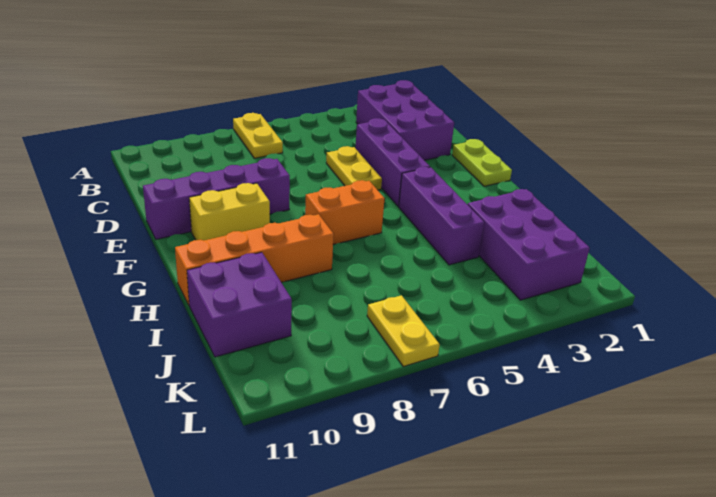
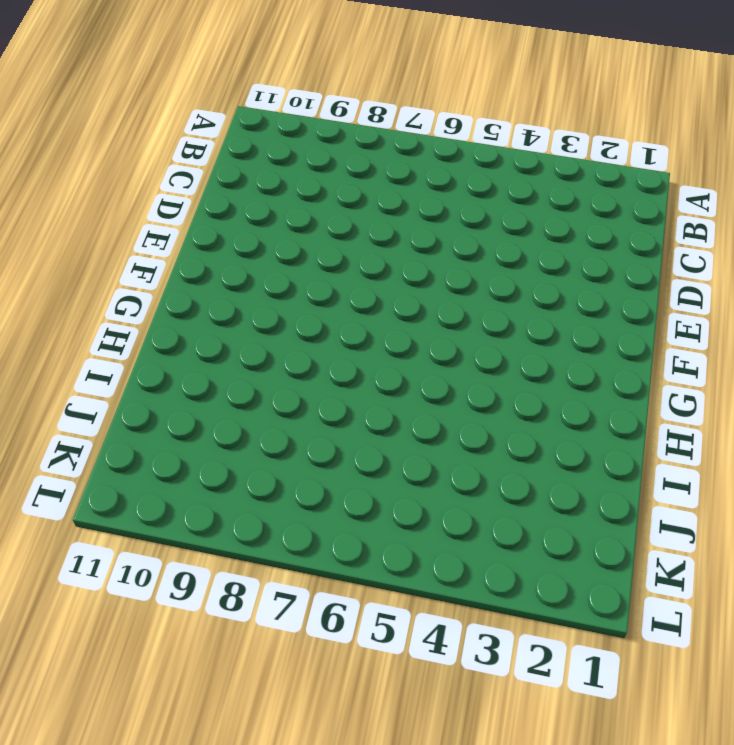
none -> yellow plate A7:B7 level 1
none -> purple brick B2:D3 level 1
none -> purple brick D4:F4 level 1

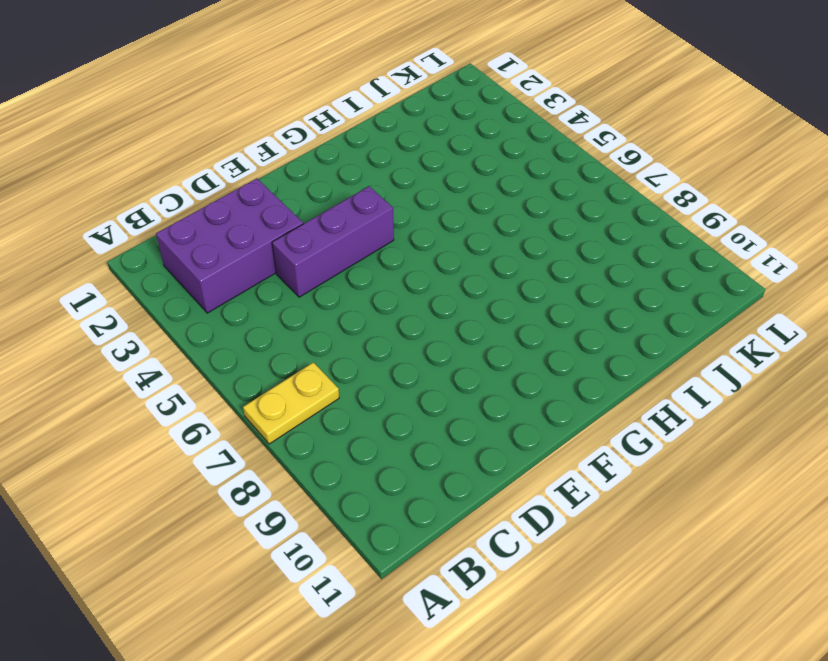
none -> yellow plate D5:E5 level 1
none -> lime plate E1:F1 level 1
none -> purple brick E8:E11 level 1

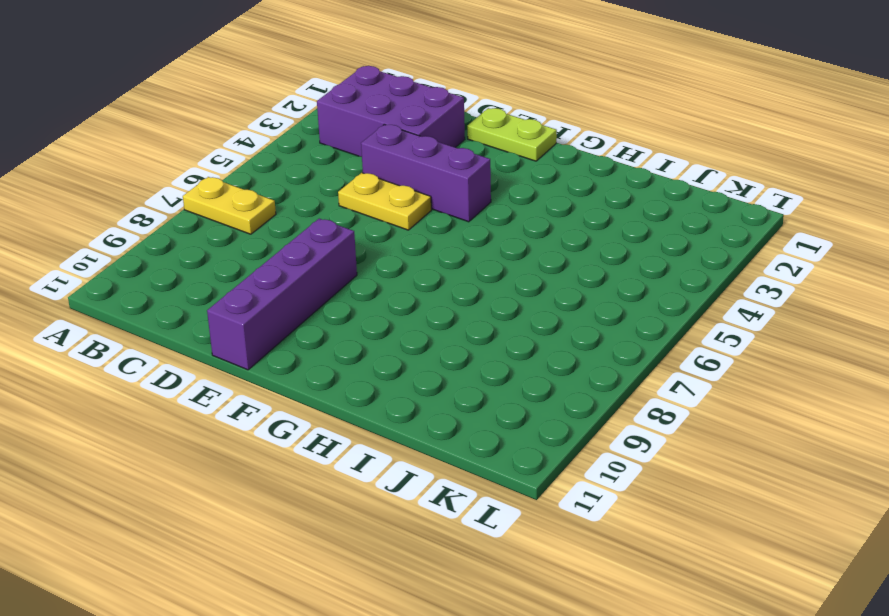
none -> yellow brick F9:F10 level 1
none -> purple brick G4:I4 level 1
none -> orange brick G6:G7 level 1

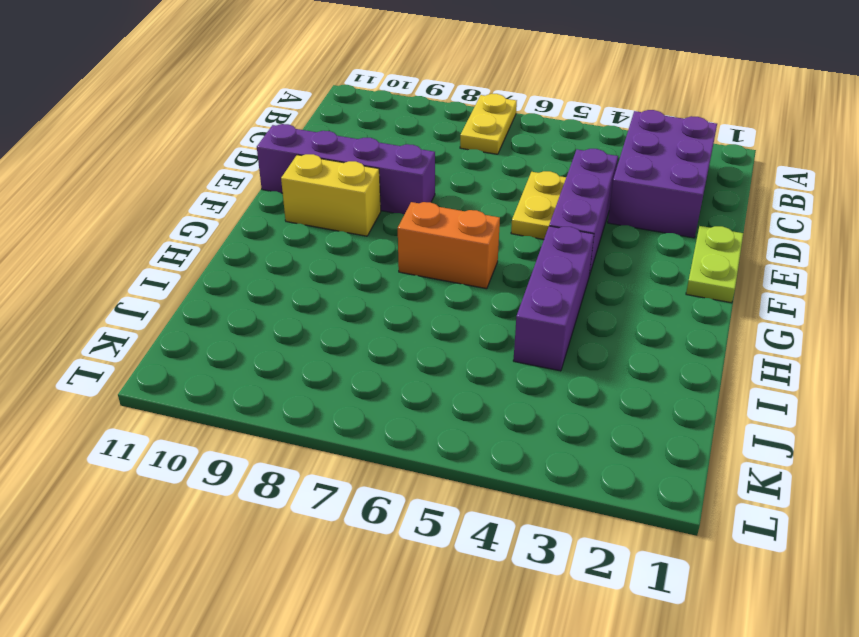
none -> orange brick H8:H11 level 1
none -> purple brick I2:K3 level 1
none -> purple brick I10:J11 level 1

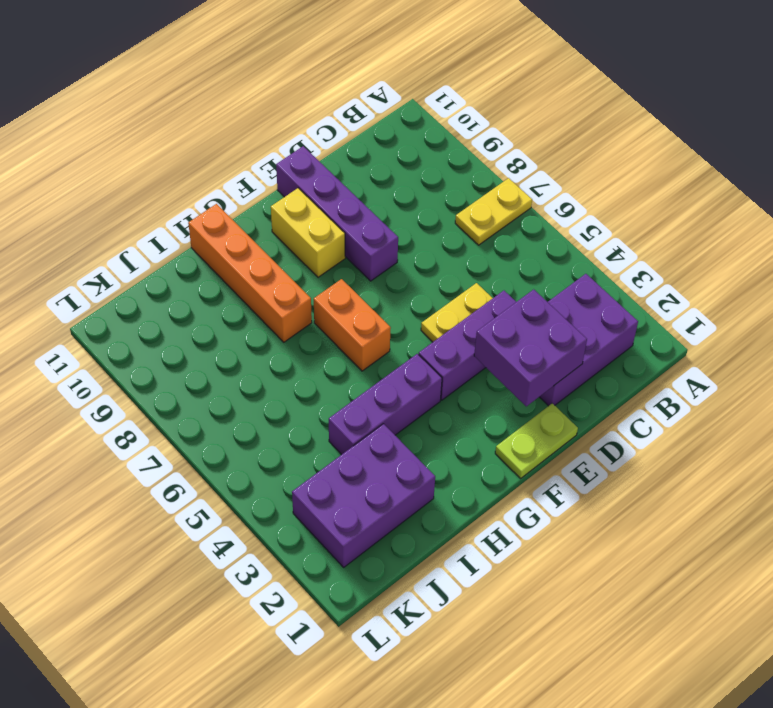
purple brick D2:E3 level 2 -> purple brick I10:J11 level 1
none -> yellow plate K7:L7 level 1

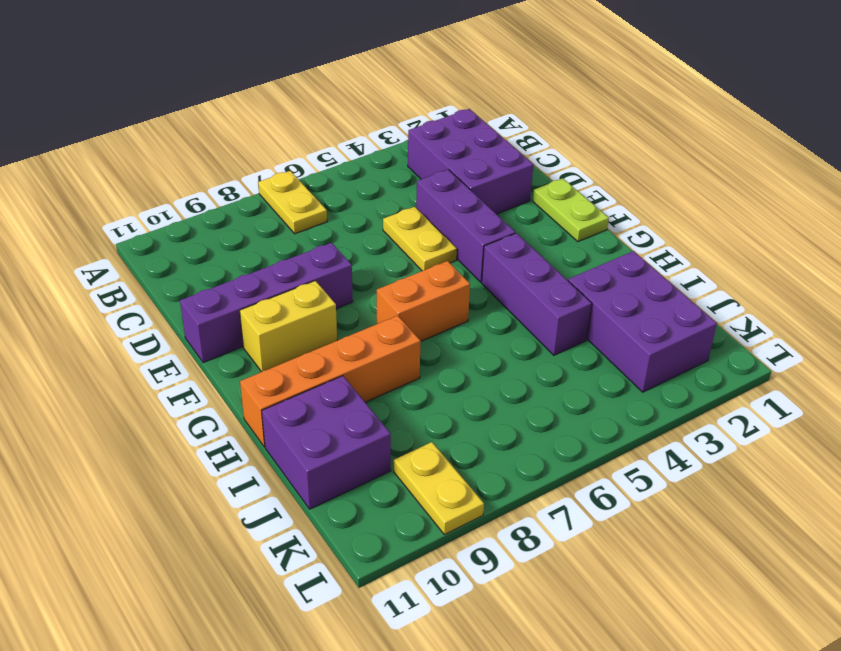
yellow plate K9:L9 level 1 -> yellow plate K7:L7 level 1

